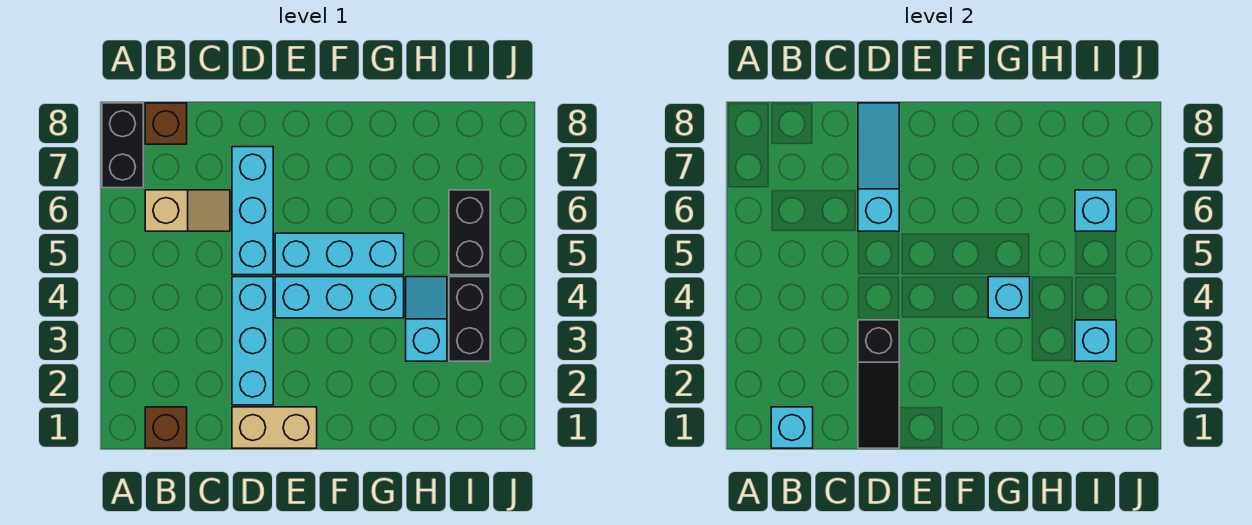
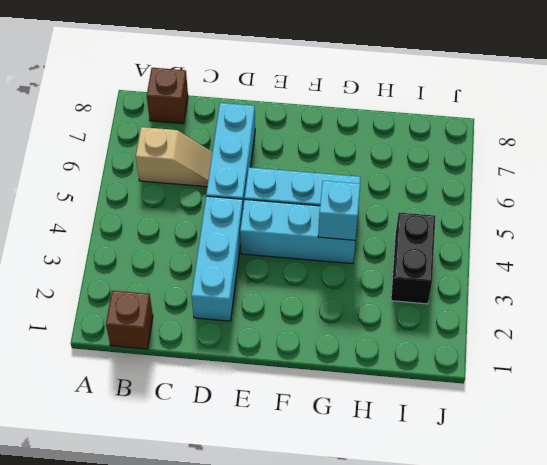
none -> black brick A7:A8 level 1
none -> tan brick D1:E1 level 1
none -> cyan slope H3:H4 level 1 top 3

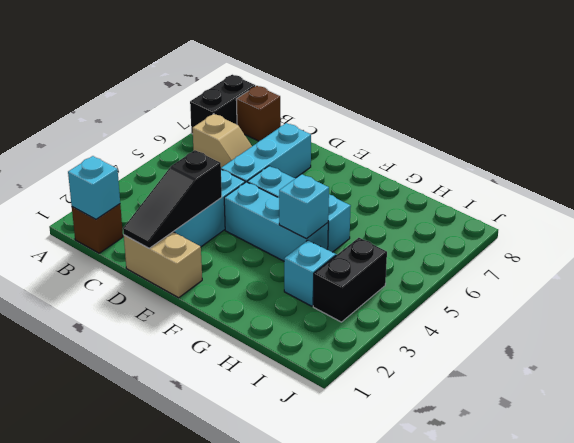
none -> black brick I5:I6 level 1
none -> cyan slope D6:D8 level 2 top 6
none -> cyan brick I3 level 2

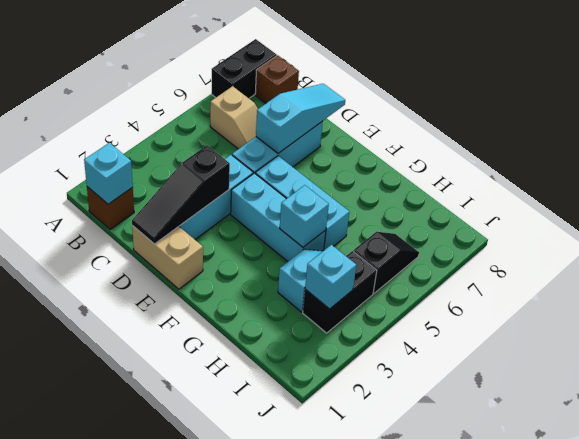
black slope I5:I6 level 1 top 5 -> black brick I5:I6 level 1
none -> cyan brick I6 level 2

